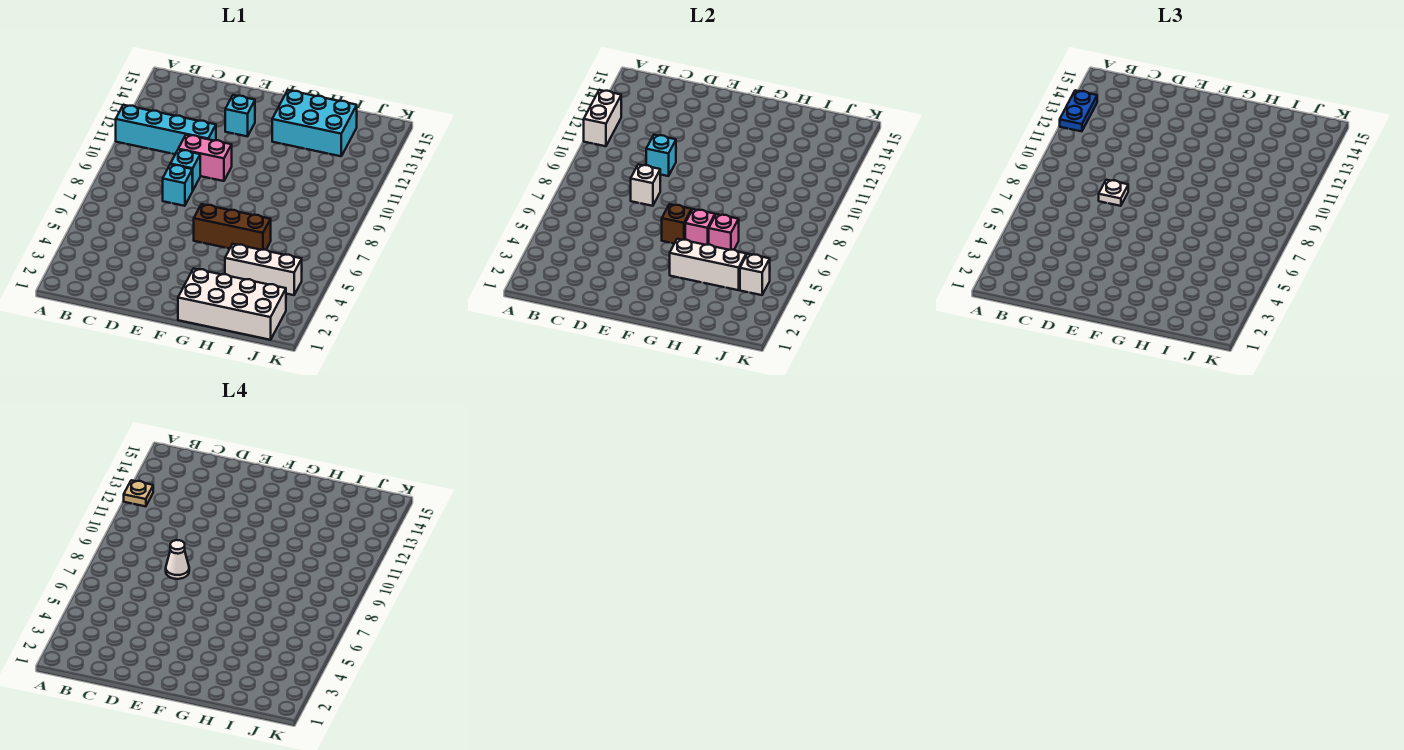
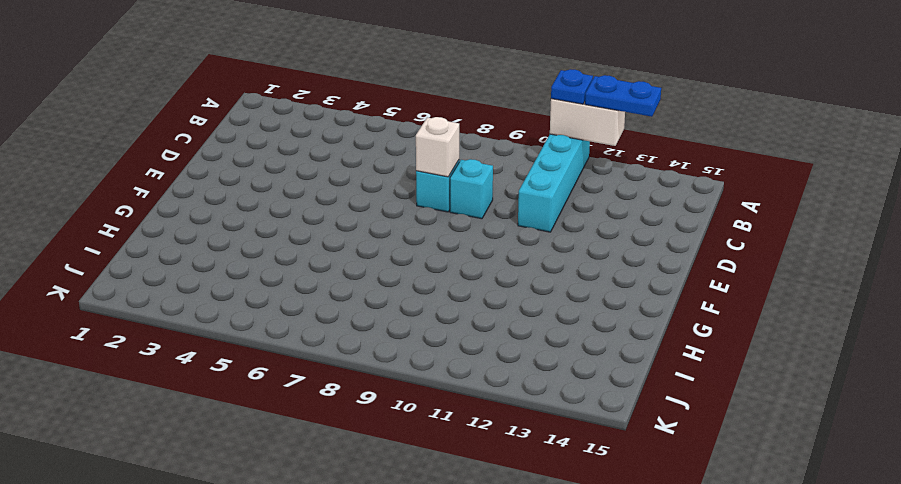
blue plate A11 level 3 -> none
none -> pink brick D10:E10 level 1
none -> cyan brick E13 level 1
none -> brown brick F6:H6 level 1

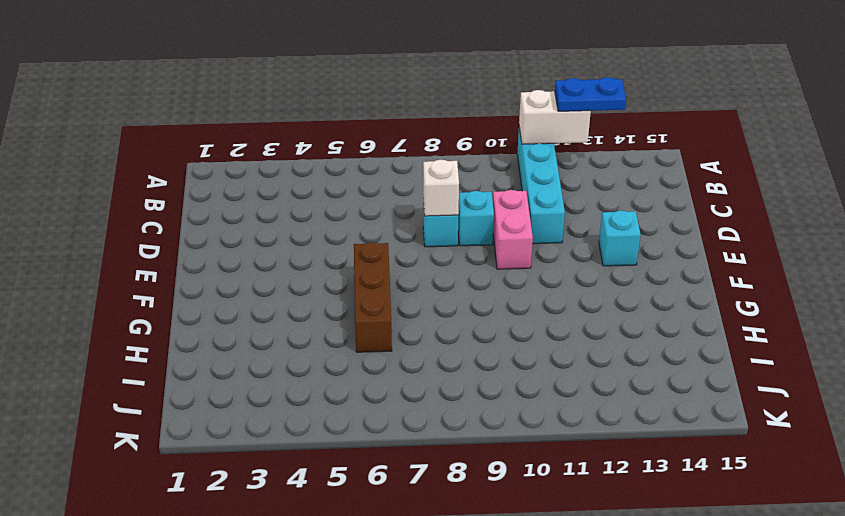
none -> white brick G1:J2 level 1
none -> cyan brick G13:I14 level 1
none -> white brick H4:J4 level 1

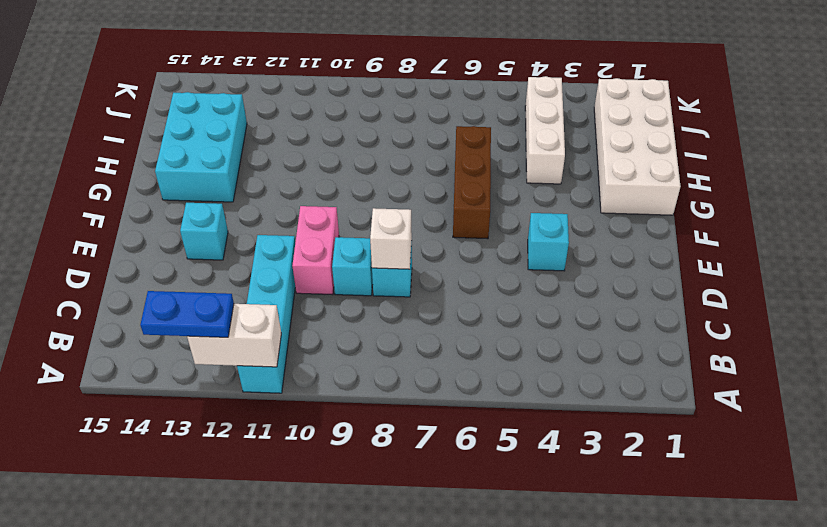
cyan brick E4 level 1 -> cyan brick D10 level 2
none -> brown brick F6 level 2
none -> white brick G4:I4 level 2
none -> pink brick G6 level 2

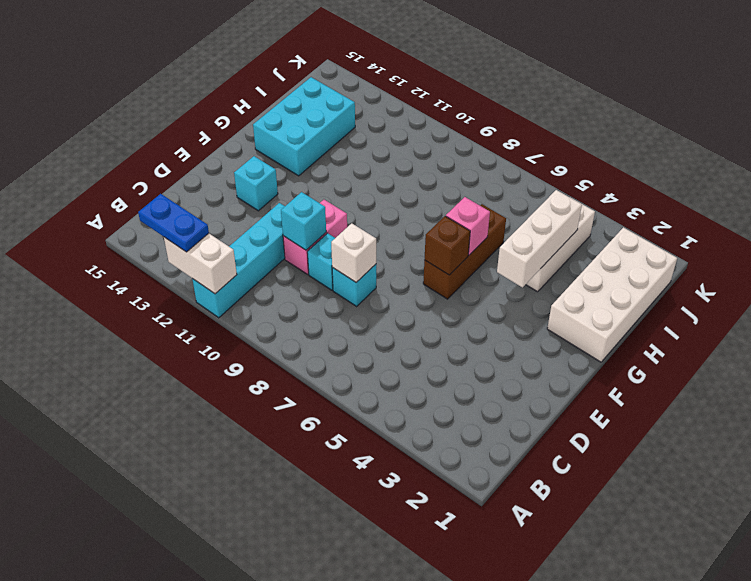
none -> pink brick H6 level 2
none -> white brick J4 level 2
none -> white plate D8 level 3

